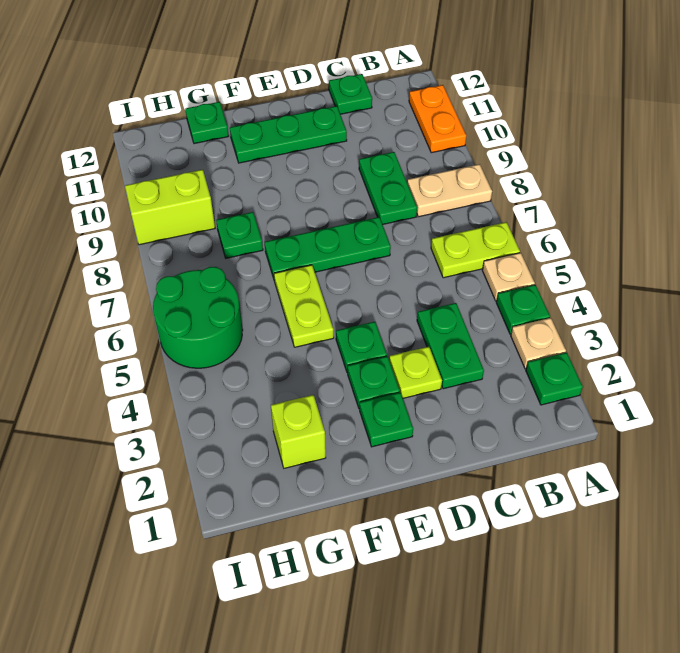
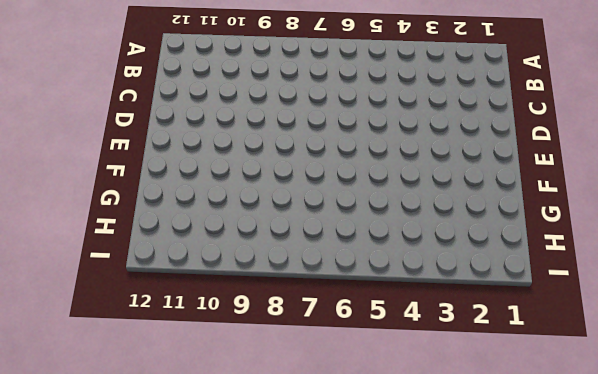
none -> green plate A2 level 1
none -> tan plate A3 level 1
none -> green plate A4 level 1

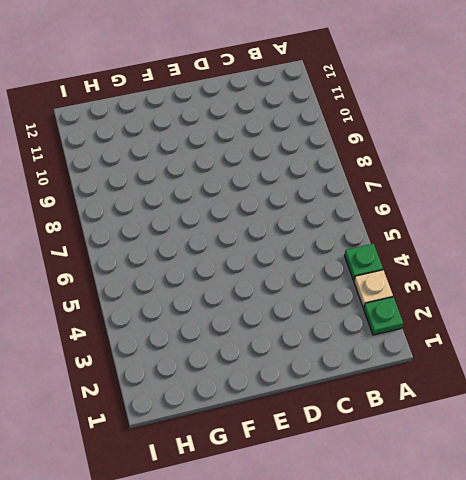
none -> tan plate A5 level 1
none -> lime plate A6:B6 level 1
none -> tan plate A8:B8 level 1

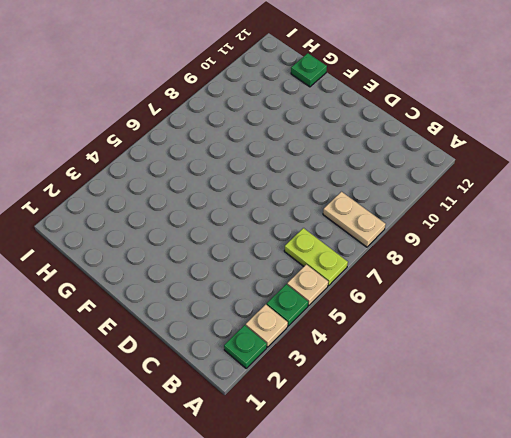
none -> orange plate A10:A11 level 1
none -> green plate C3:C4 level 1
none -> green plate C8:C9 level 1

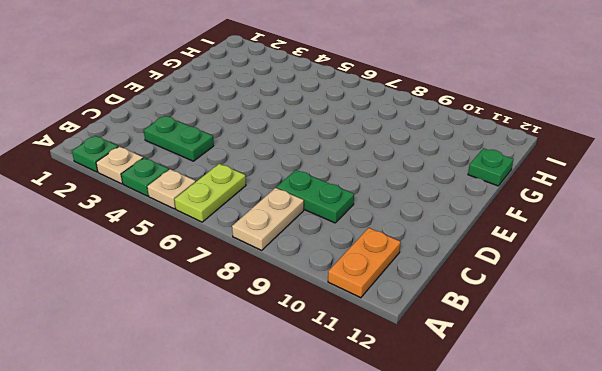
orange plate A11:B11 level 1 -> orange plate A10:A11 level 1
none -> green plate C12 level 1
none -> lime plate D3 level 1
none -> green plate D7:F7 level 1

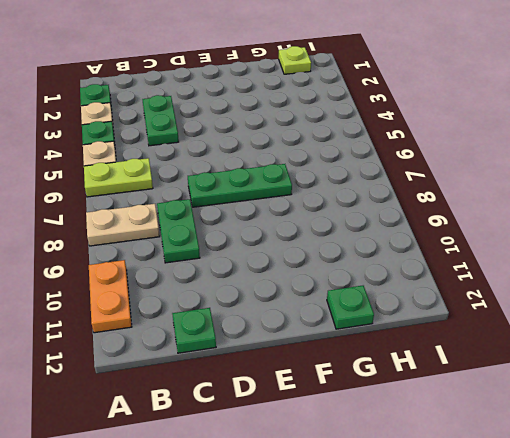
lime plate H1 level 1 -> lime plate D3 level 1
none -> green plate D11:F11 level 1
none -> green plate E2 level 1
none -> green plate E3 level 1

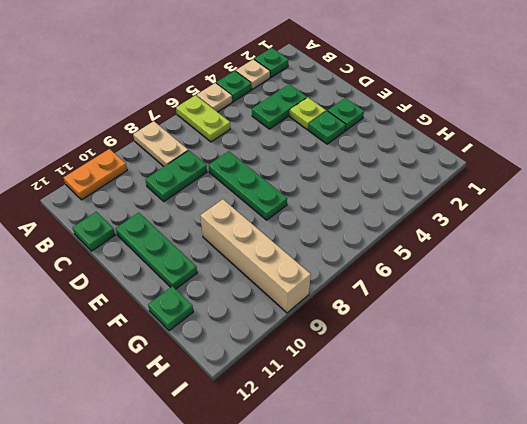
tan brick F9:I9 level 1 -> lime brick H9:I9 level 1
none -> green plate E4 level 1
none -> lime plate F5:F6 level 1
none -> lime brick G2 level 1

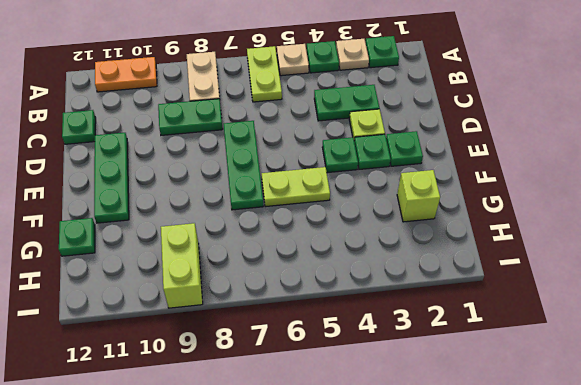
none -> green plate G8 level 1
none -> green round brick H5:I6 level 1

